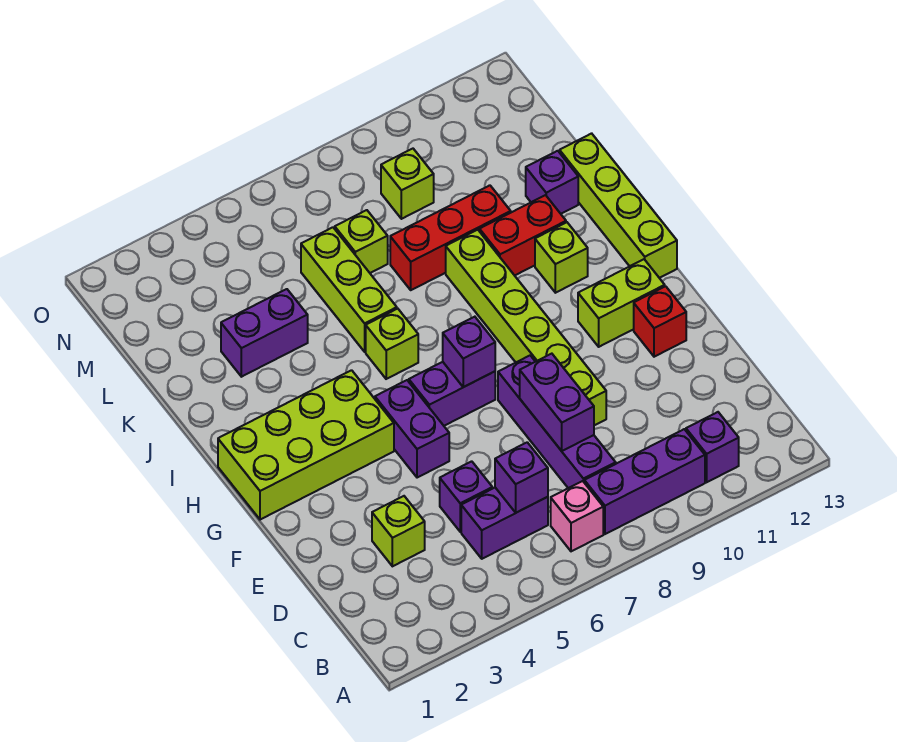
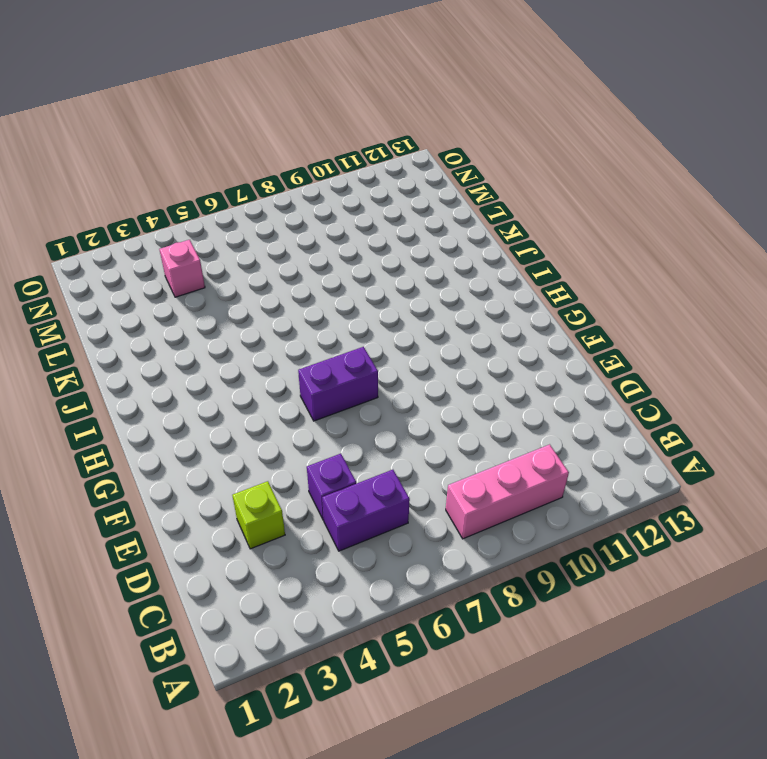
pink brick B8:B10 level 1 -> purple brick B8:B10 level 1
pink brick M4 level 1 -> pink brick B7 level 1
none -> purple brick B11 level 1
none -> purple brick C8:F8 level 1
none -> lime brick E9:J9 level 1

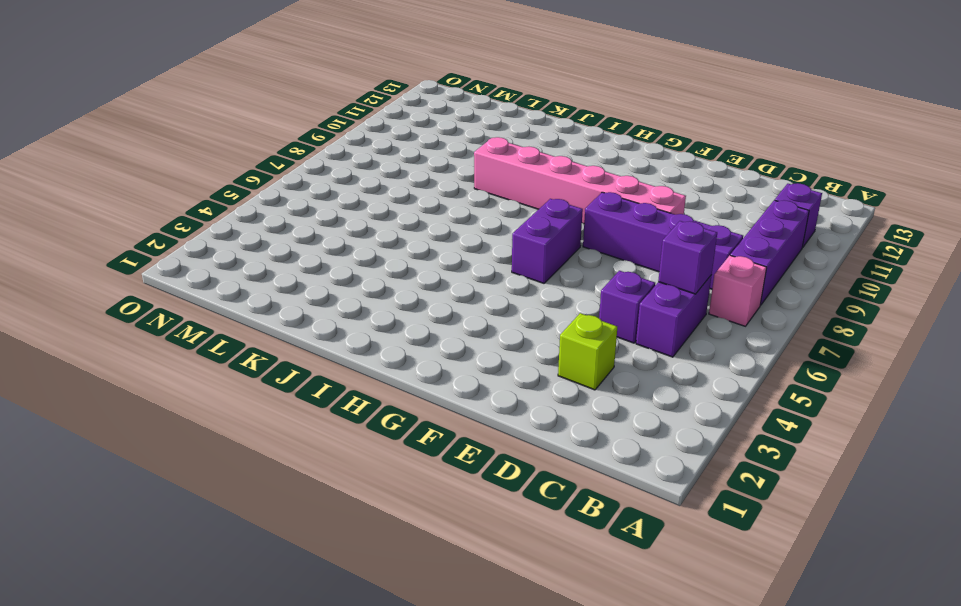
pink brick E9:J9 level 1 -> lime brick E9:J9 level 1
none -> purple brick F5:G5 level 1
none -> red brick F12 level 1
none -> lime brick G1:H4 level 1

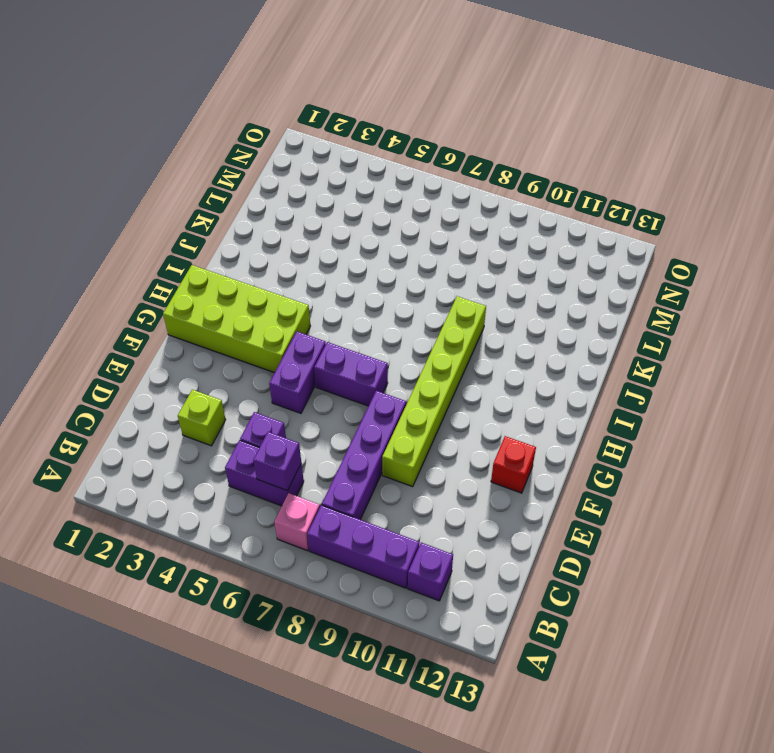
none -> lime brick G11:G12 level 1
none -> lime brick H13:K13 level 1
none -> lime brick I6 level 1

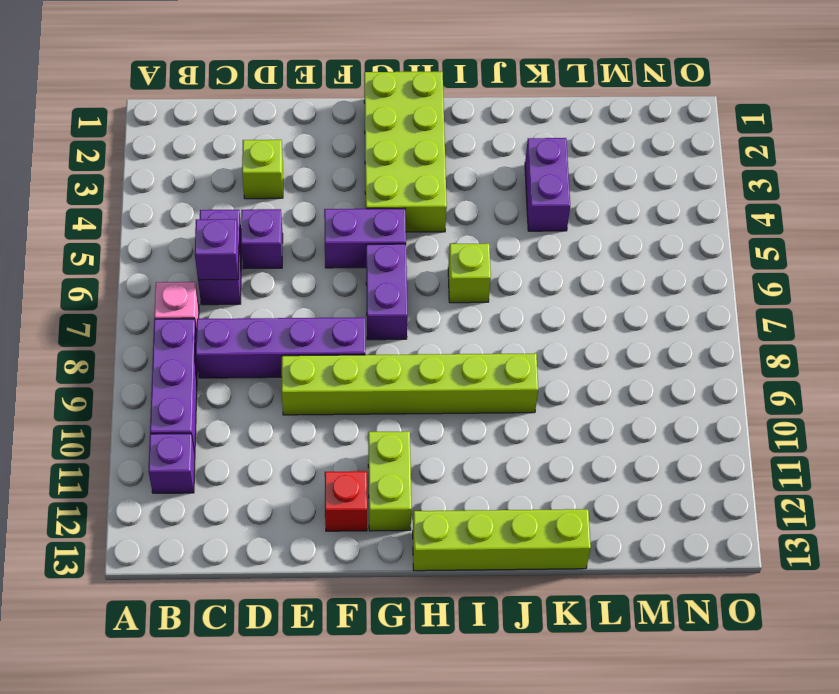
none -> lime brick I11 level 1
none -> lime brick J6:L6 level 1
none -> red brick J10:J11 level 1

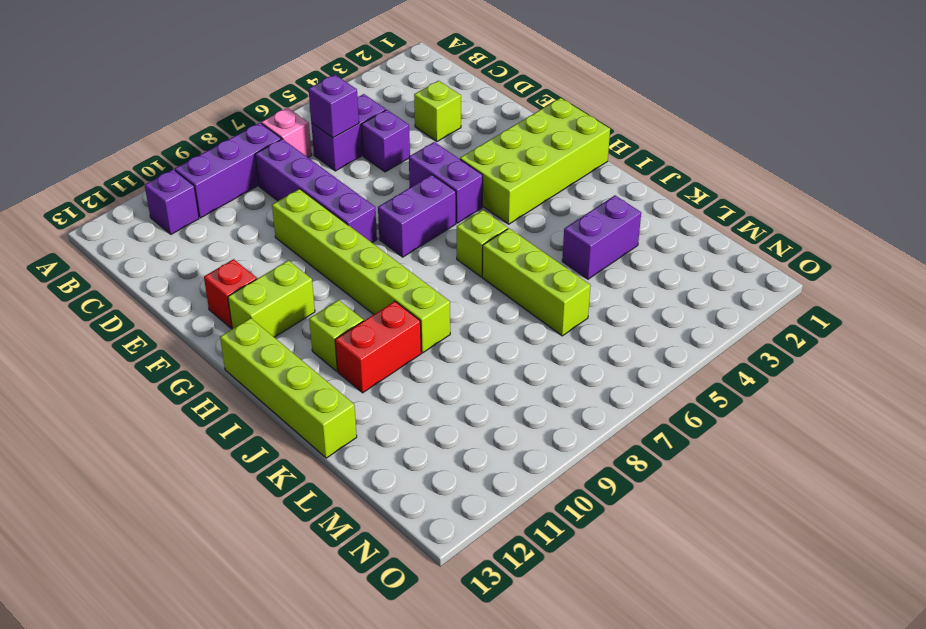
none -> red brick K8:K10 level 1
none -> purple brick K12 level 1
none -> lime brick L7 level 1

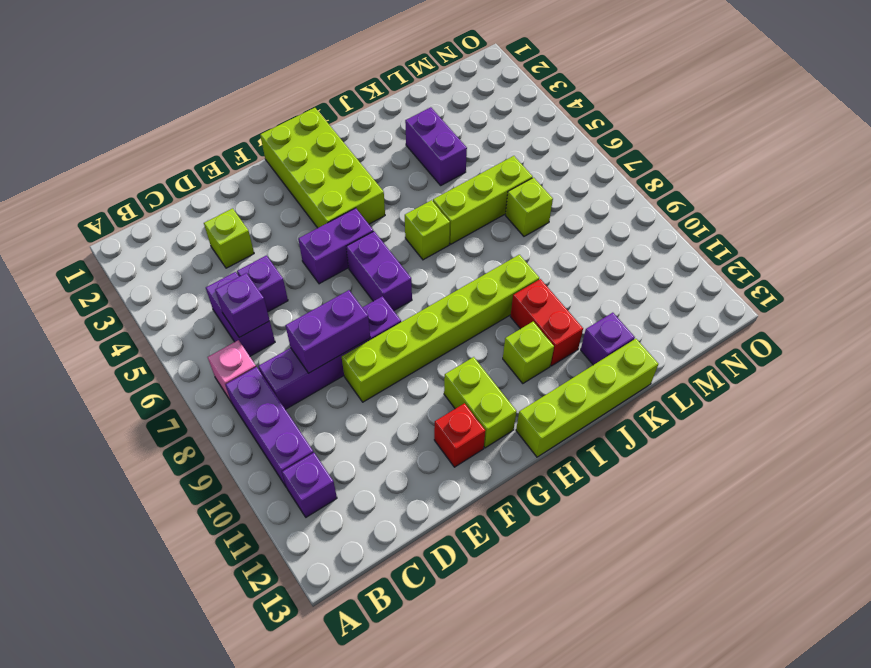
none -> red brick K8:K10 level 1
none -> lime brick M9 level 1
none -> purple brick G7 level 2

